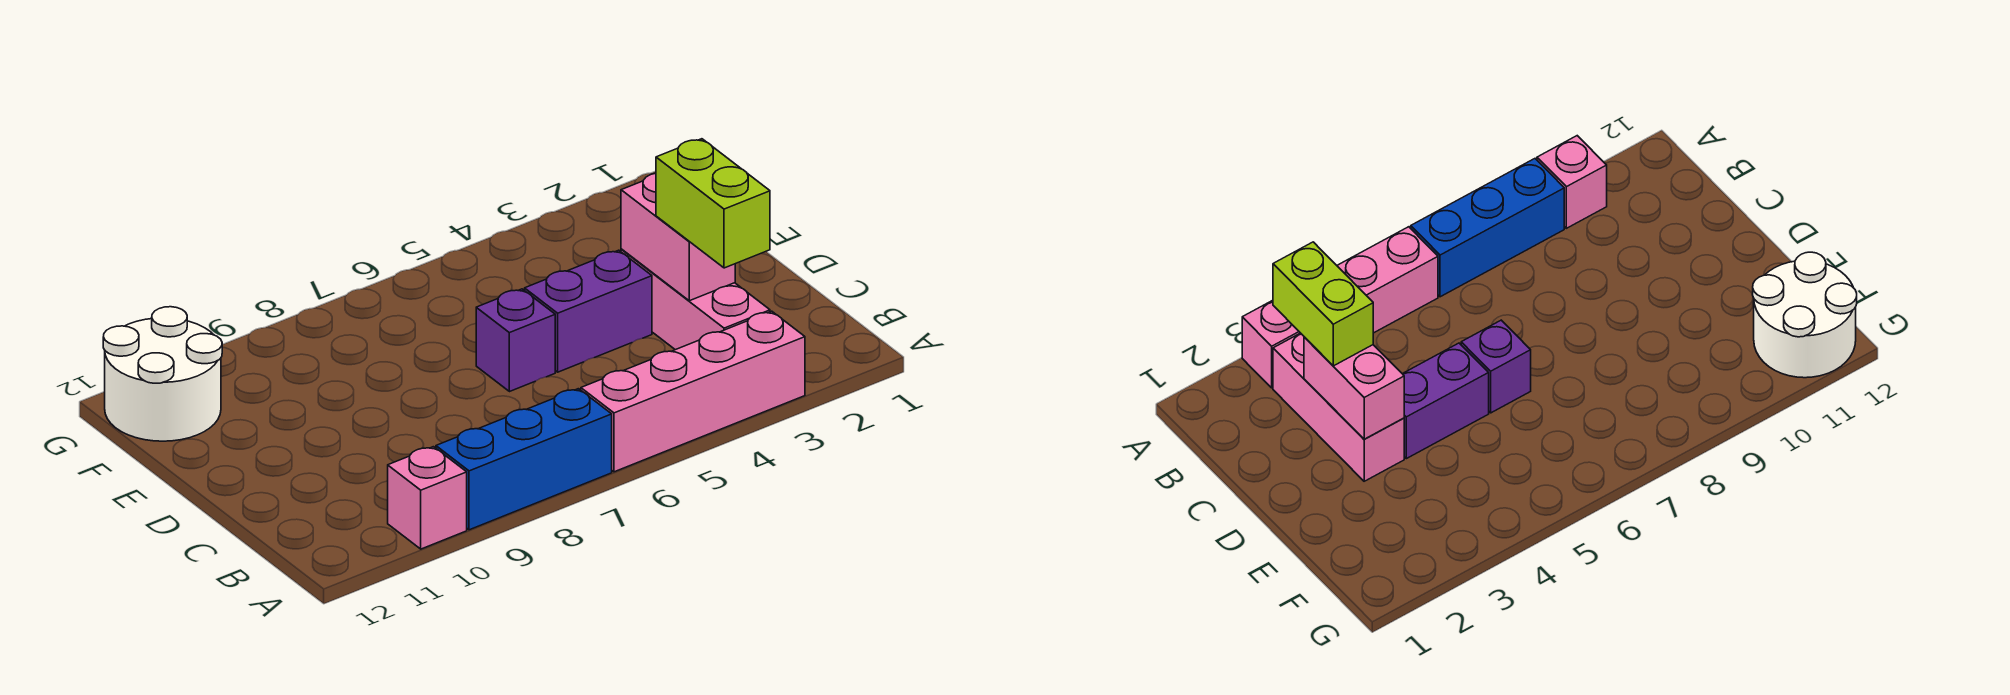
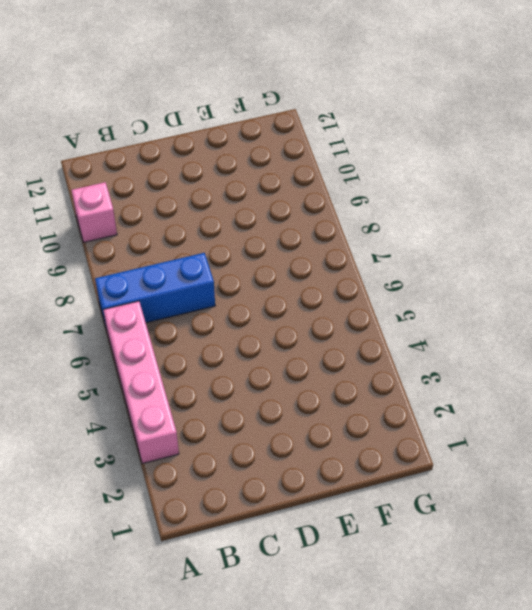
blue brick A7:C7 level 1 -> blue brick A7:A9 level 1
none -> pink brick B3:D3 level 1
none -> purple brick D4:D5 level 1

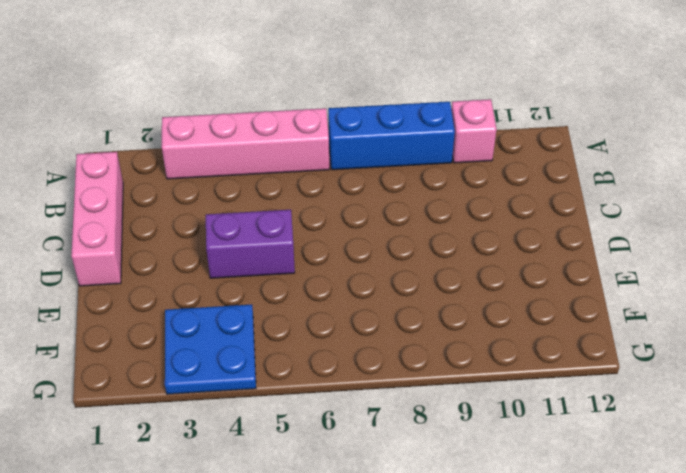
pink brick B1:D1 level 1 -> pink brick B3:D3 level 1
blue plate F3:G4 level 1 -> none
none -> purple brick D6 level 1
none -> white round brick F11:G12 level 1

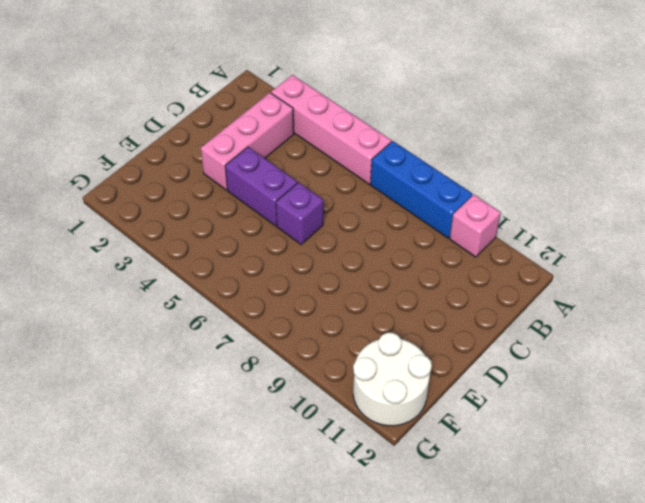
none -> pink brick C3:D3 level 2
none -> lime brick B3:C3 level 3

